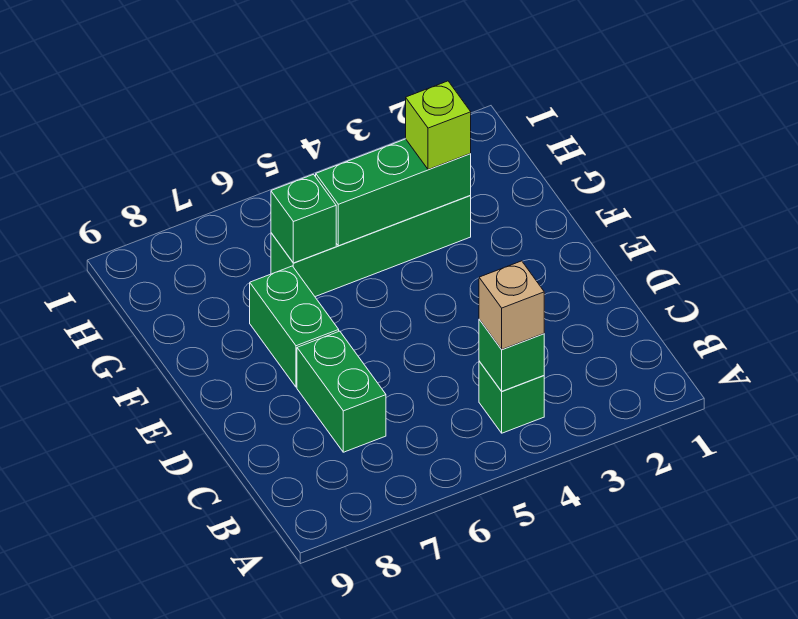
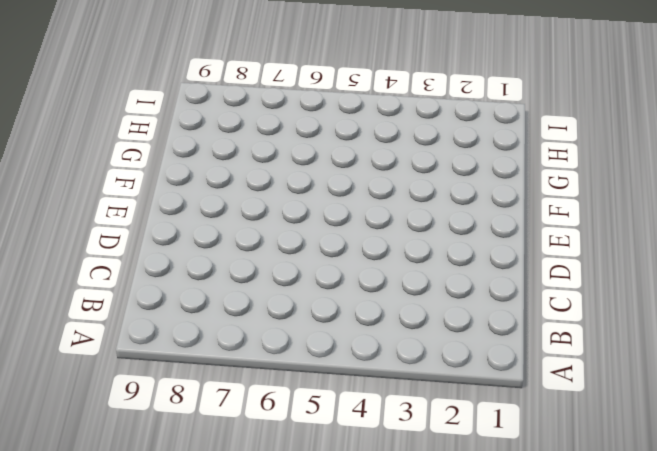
none -> green brick B4 level 1
none -> green brick C7:D7 level 1

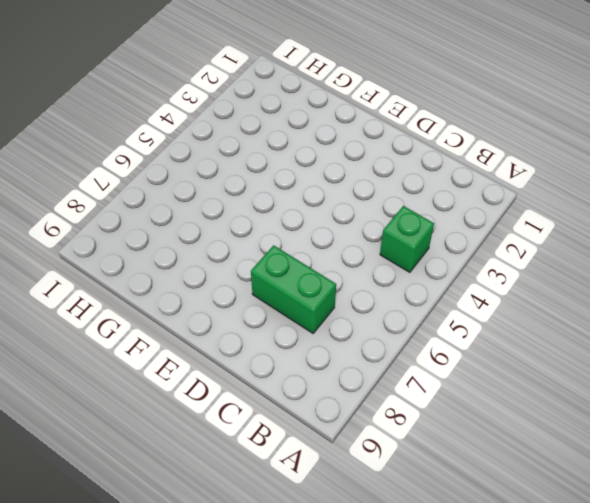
none -> green brick E7:F7 level 1
none -> green brick G3:G6 level 1

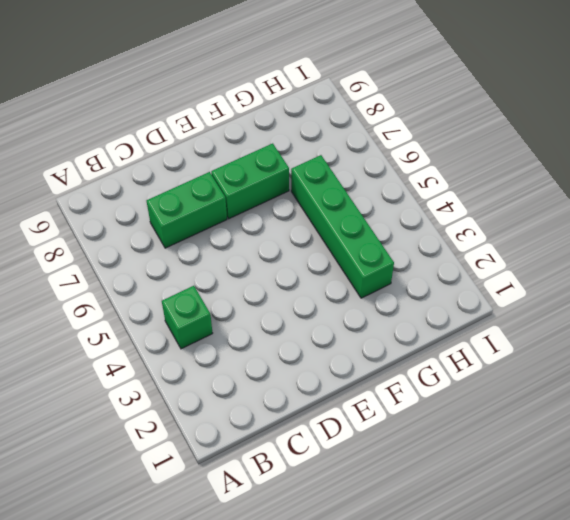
none -> green brick B4 level 2
none -> green brick G3:G5 level 2

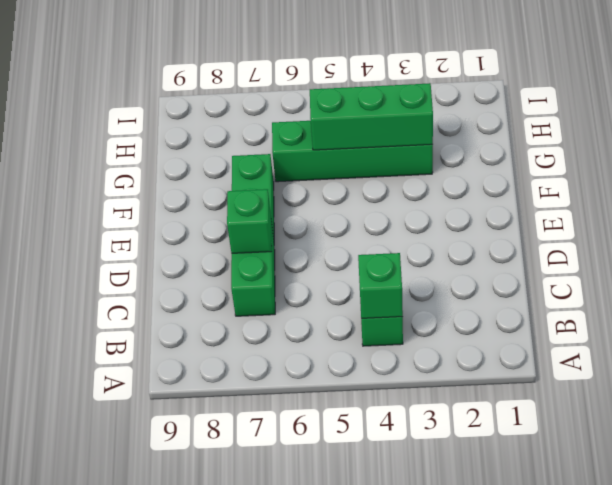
green brick D7 level 2 -> green brick G6 level 2
none -> tan brick B4 level 3
none -> lime brick G3 level 3

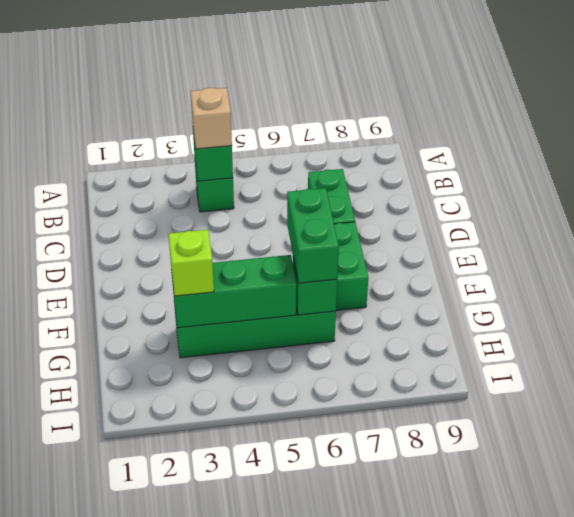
green brick F6:G6 level 3 -> none

